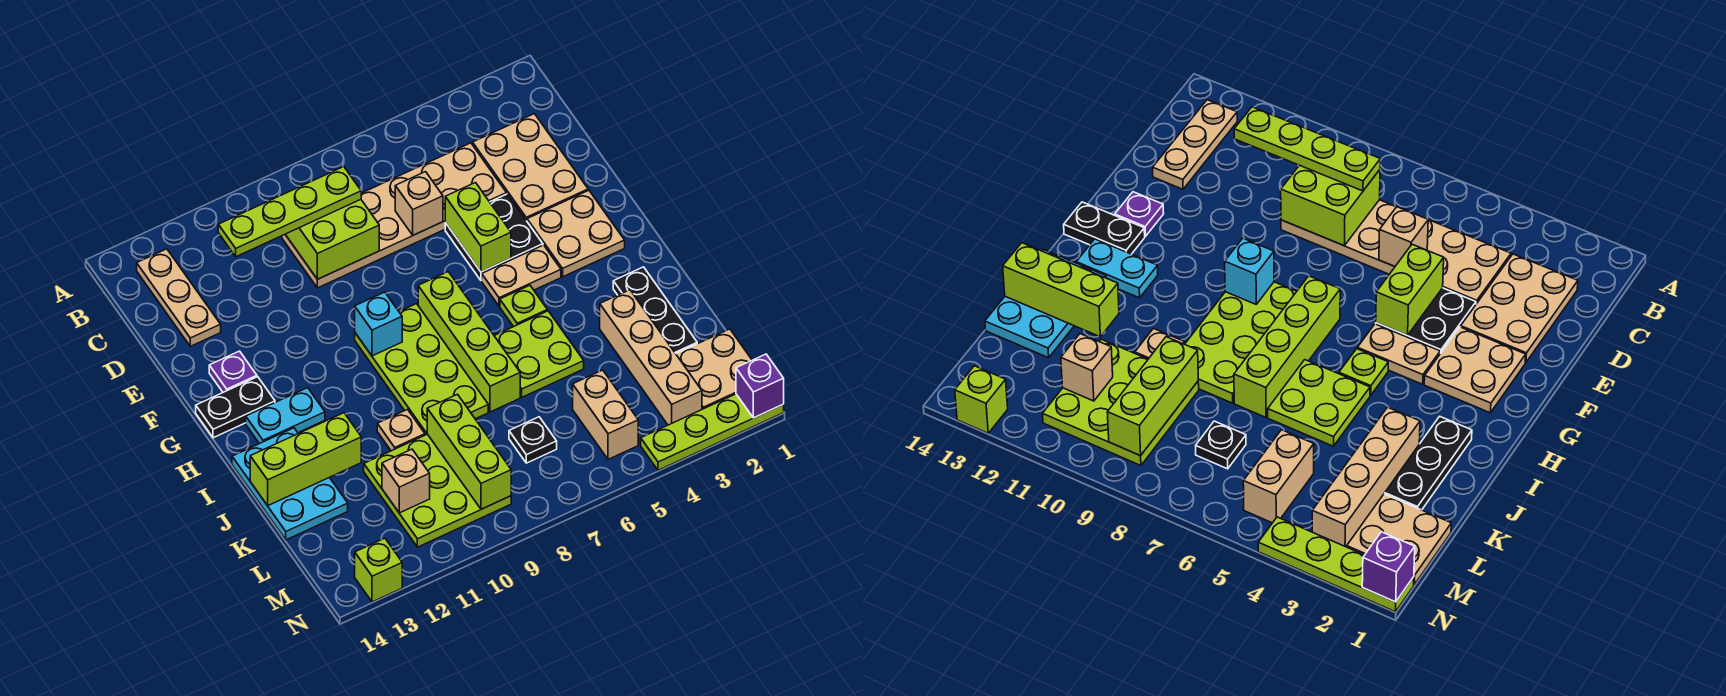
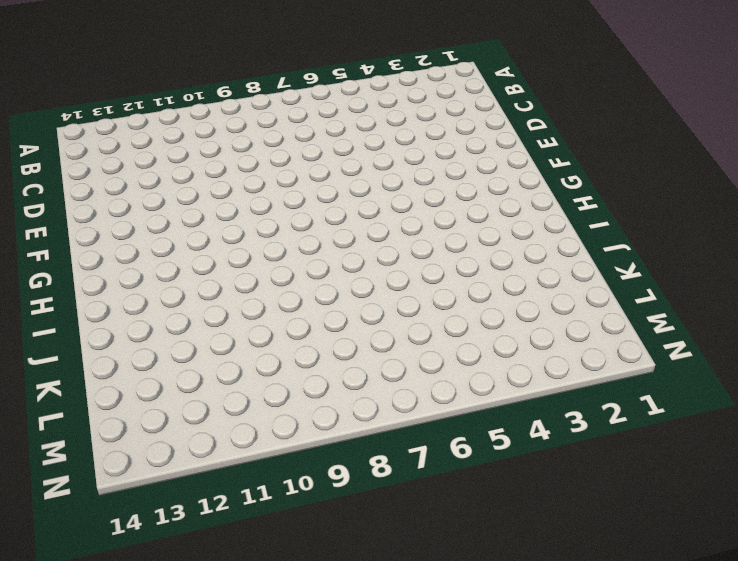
none -> tan plate B13:D13 level 1
none -> tan plate C2:E3 level 1
none -> tan plate C4:D9 level 1
none -> black plate E4:F5 level 1

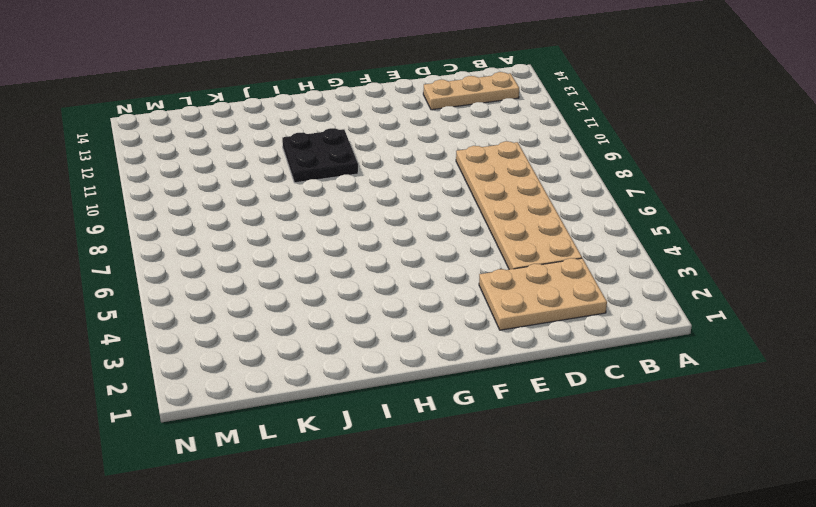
black plate H10:I11 level 1 -> black plate E4:F5 level 1
none -> tan plate F2:G3 level 1
none -> purple plate F13 level 1
none -> tan plate G4:G5 level 1
none -> lime brick G7:J7 level 1

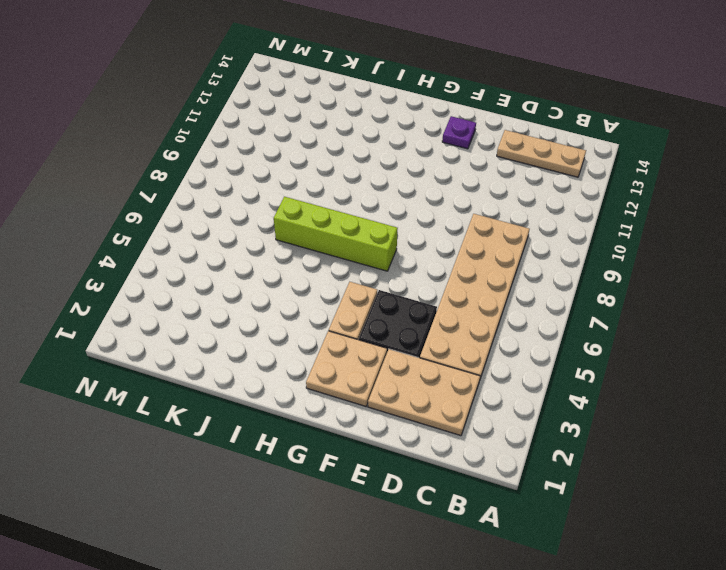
none -> lime plate G8:J9 level 1
none -> black plate G13:G14 level 1
none -> lime plate H5 level 1
none -> cyan plate H12:H13 level 1

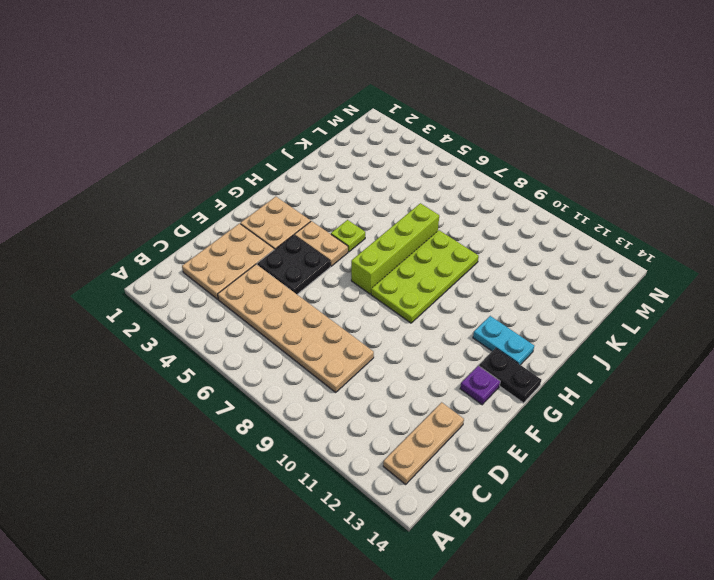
none -> black plate I2:K2 level 1
none -> lime plate I5:J6 level 1
none -> cyan plate I13:K14 level 1
none -> tan brick J3:M3 level 1

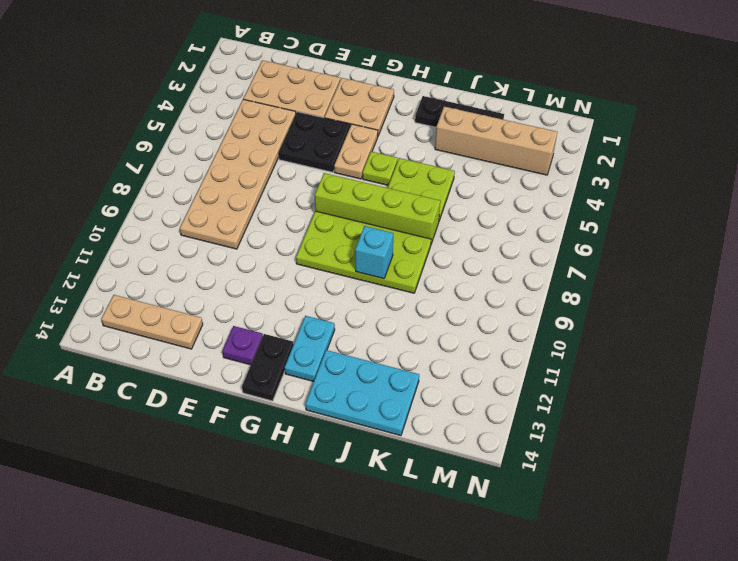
cyan brick I9 level 2 -> cyan brick G9 level 2
none -> tan plate J10 level 1
none -> lime plate K9:M11 level 1
none -> tan plate L1:M2 level 1
none -> tan brick L5:M5 level 1

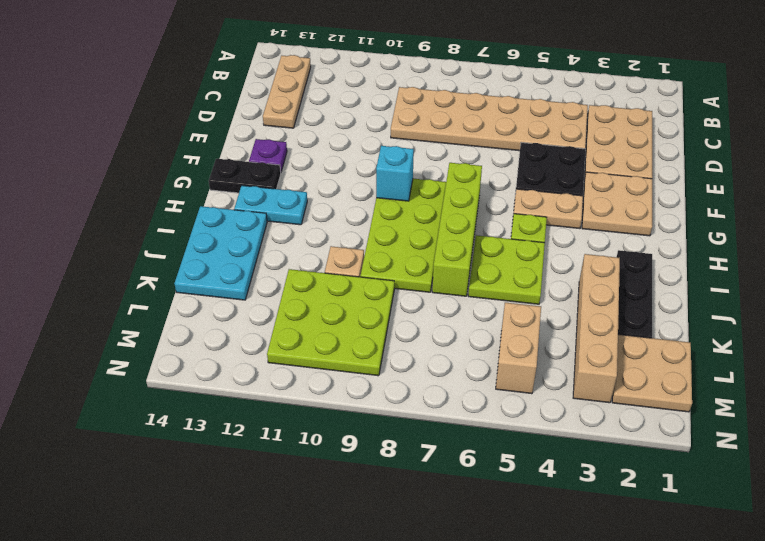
none -> black plate L7 level 1
none -> lime plate N1:N4 level 1
none -> lime brick N13 level 1
none -> lime brick C8:D9 level 2

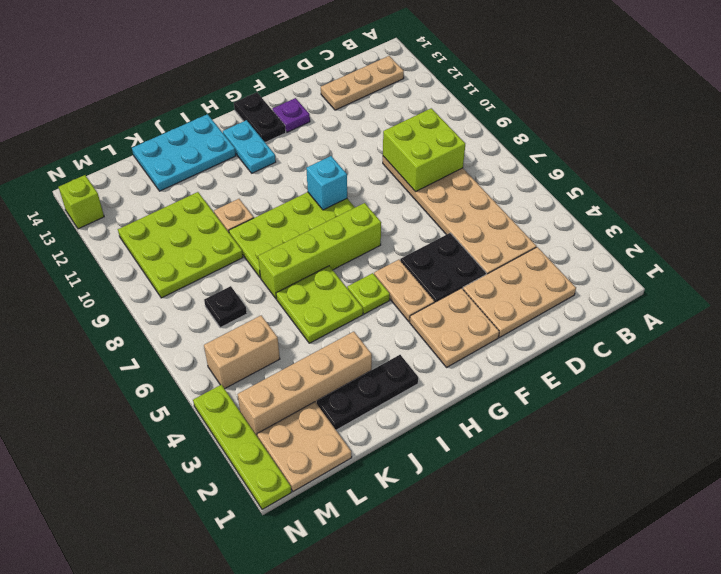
none -> tan brick D6 level 2
none -> lime brick E5:F5 level 2
none -> lime brick J12:J14 level 2
none -> lime brick K9:M9 level 2

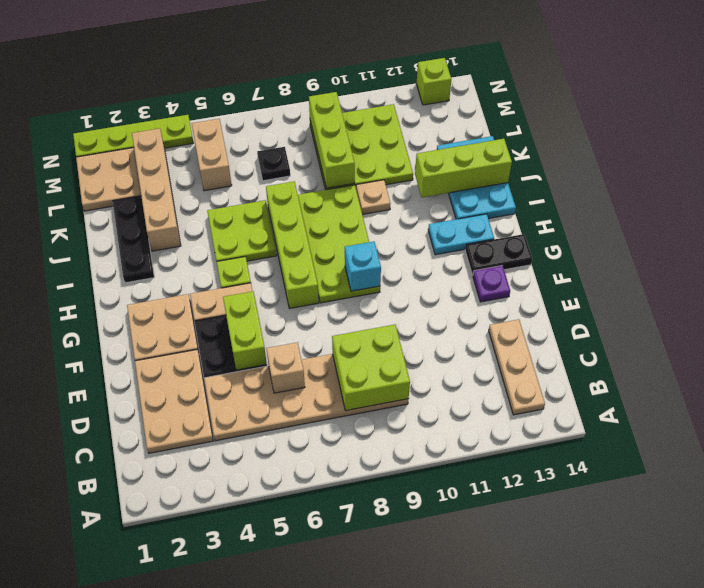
none -> tan brick L11 level 2
none -> purple brick N1 level 2
none -> lime plate C8:C11 level 3

